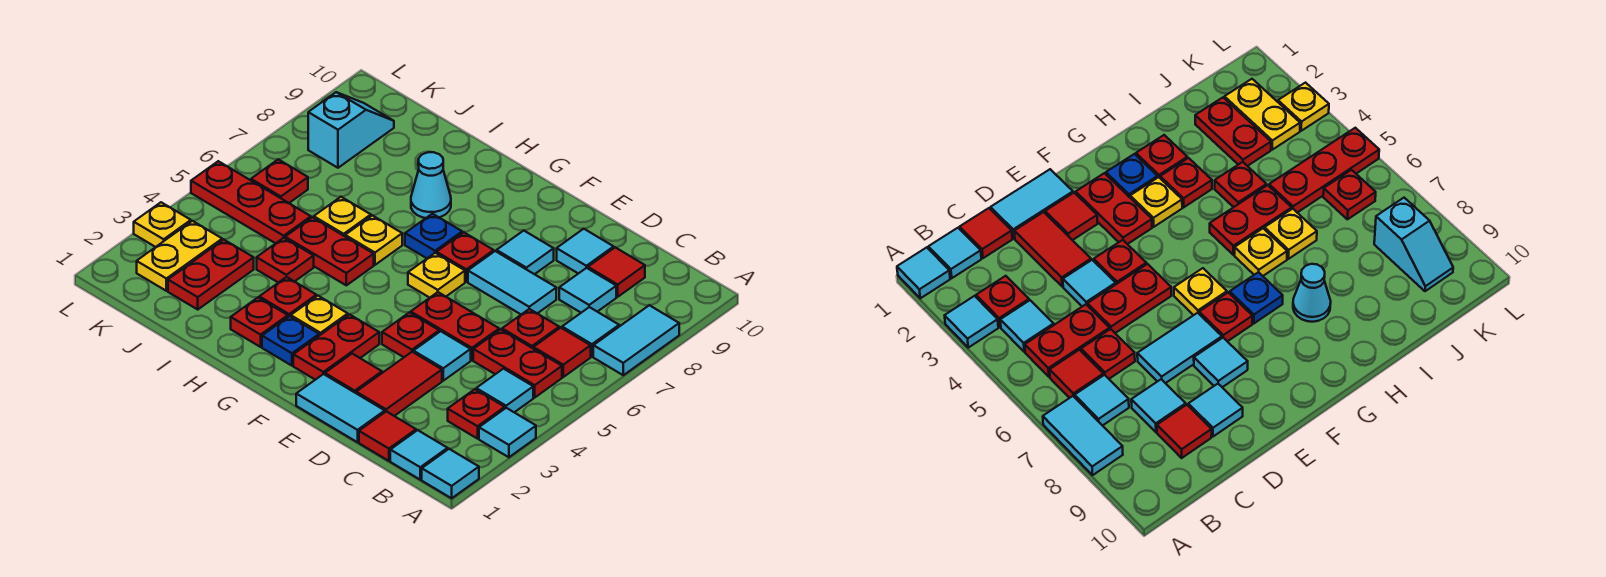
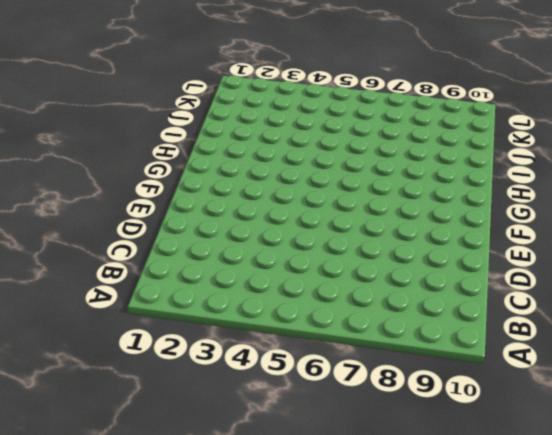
none -> cyan tile A1 level 1
none -> cyan tile A3 level 1
none -> cyan tile A7:A8 level 1
none -> cyan tile B1 level 1

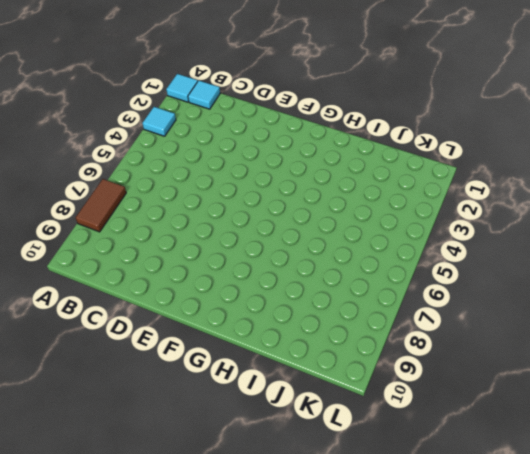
brown tile A7:A8 level 1 -> cyan tile A7:A8 level 1
none -> red plate B3 level 1
none -> cyan tile B4 level 1
none -> red plate B5:C5 level 1
none -> red tile B6 level 1

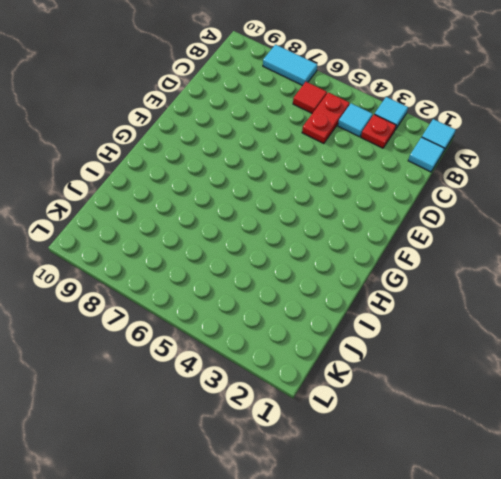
none -> cyan tile B7 level 1
none -> red tile C1 level 1
none -> red plate C6 level 1
none -> cyan tile C8 level 1

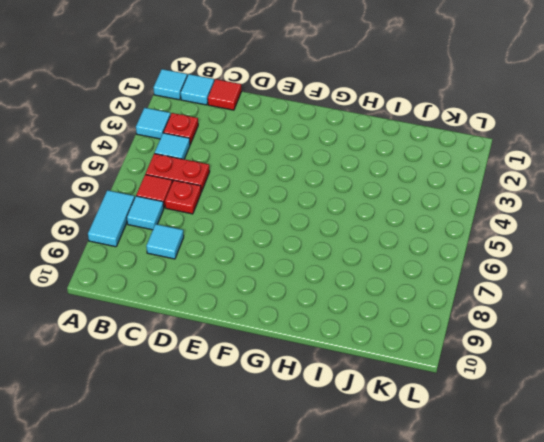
none -> red tile C9 level 1
none -> cyan tile D1:E1 level 1
none -> red tile D2:D3 level 1
none -> cyan tile D4 level 1

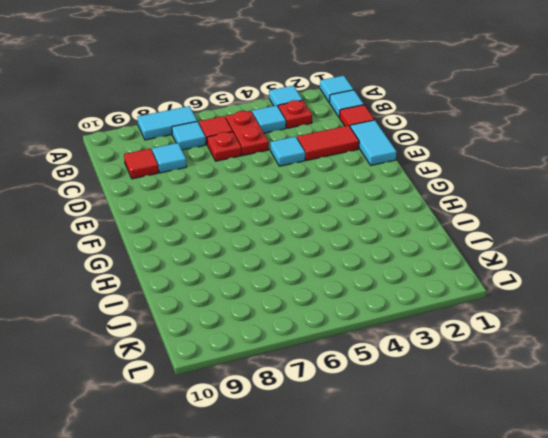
none -> red plate D5:E5 level 1
none -> cyan tile D7:E7 level 1
none -> cyan tile D9 level 1
none -> red tile E2 level 1

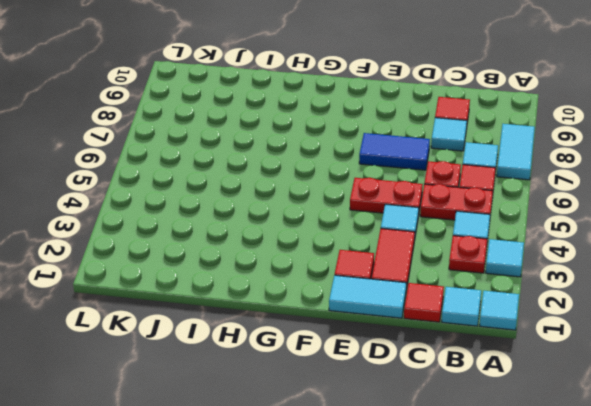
blue tile D7:E7 level 1 -> cyan tile D7:E7 level 1
none -> cyan tile D9 level 1
none -> red plate E4 level 1
none -> cyan tile E8 level 1
none -> red plate F2:F3 level 1

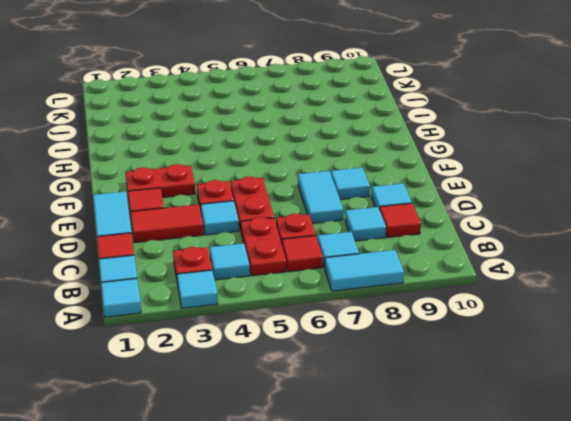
none -> yellow plate F6 level 1
none -> red plate F7 level 1
none -> blue plate G2 level 1
none -> yellow plate G3 level 1

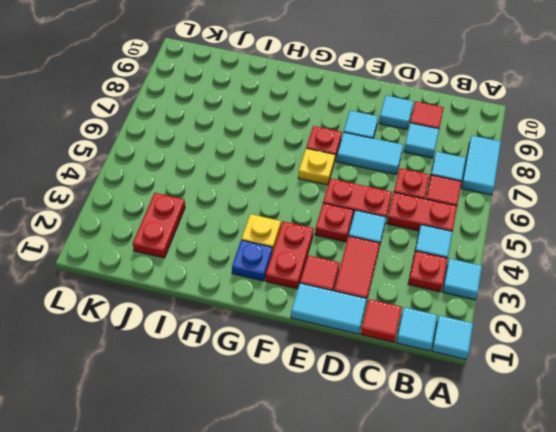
none -> blue plate G7 level 1
none -> red plate H2 level 1
none -> red plate H3 level 1
none -> red plate H5:I5 level 1

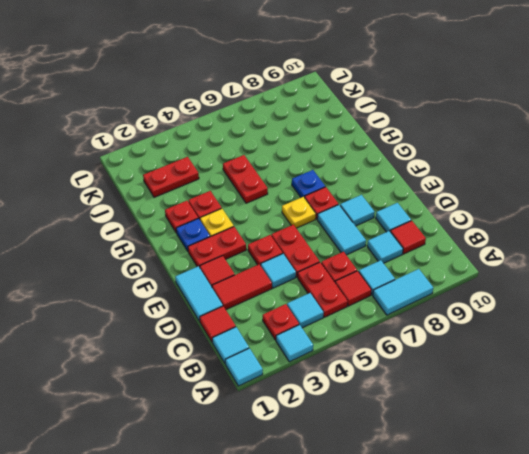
none -> yellow plate H6 level 1
none -> cyan cone H8 level 1
none -> red plate I4 level 1
none -> yellow plate I6 level 1

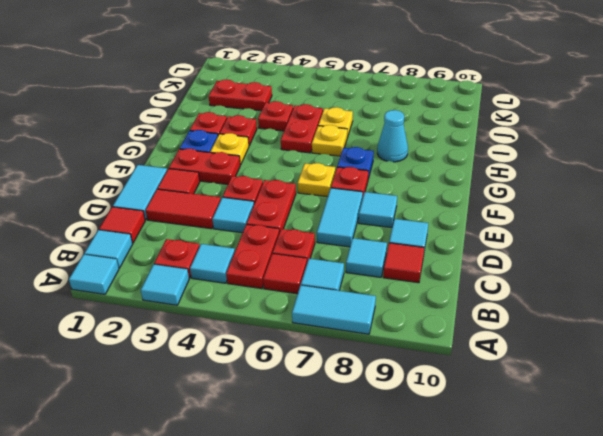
none -> red plate J5:L5 level 1
none -> yellow plate K2:K3 level 1
none -> red plate K6 level 1
none -> cyan slope K8:K9 level 1 top 8

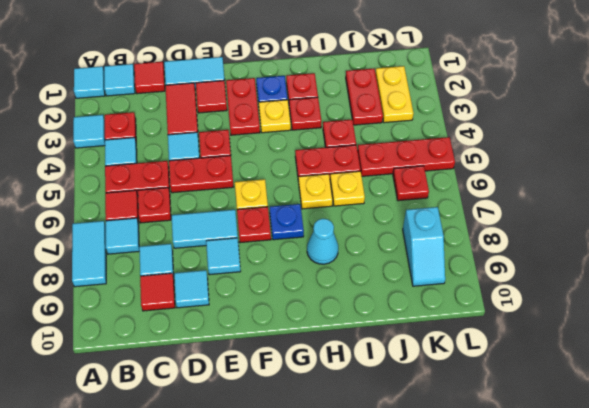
none -> yellow plate L3 level 1

